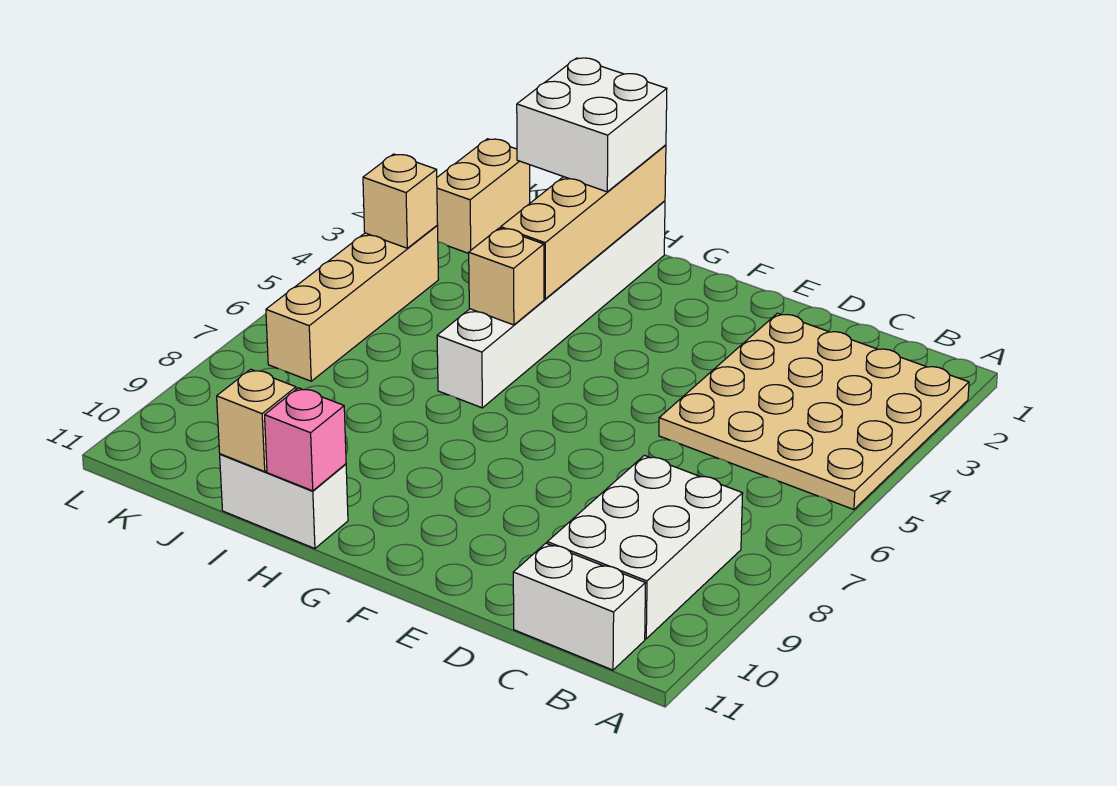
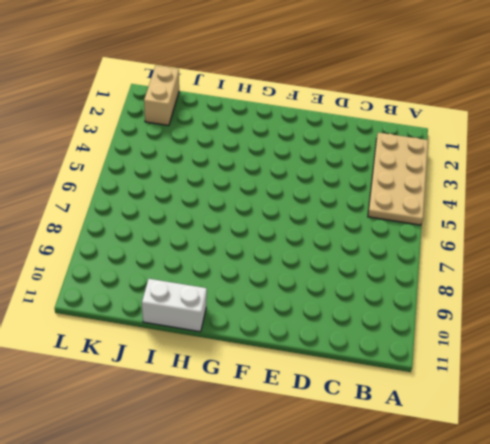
tan plate A2:B5 level 1 -> tan plate A2:D5 level 1
none -> white brick B8:C10 level 1
none -> white brick B11:C11 level 1
none -> white brick H1:H6 level 1

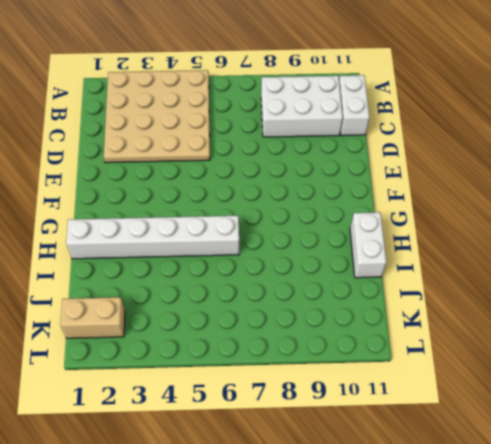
none -> tan brick K4:K7 level 1
none -> tan brick H1:H4 level 2
none -> tan brick H5 level 2

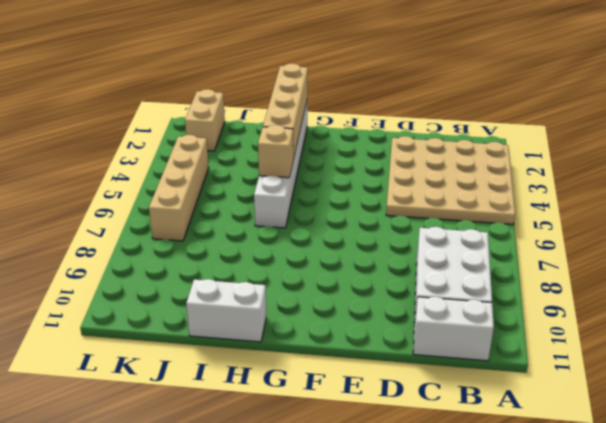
none -> pink brick H11 level 2
none -> tan brick I11 level 2
none -> tan brick K4 level 2

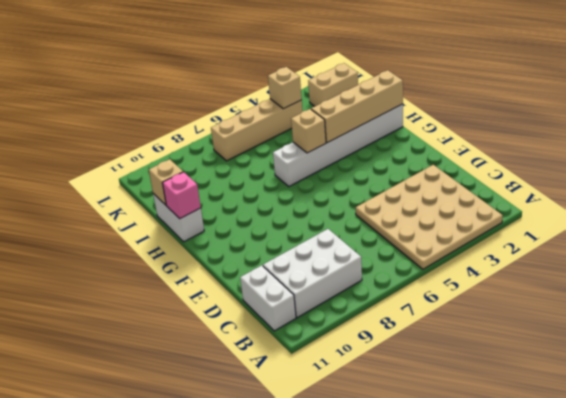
none -> white brick H1:I2 level 3

